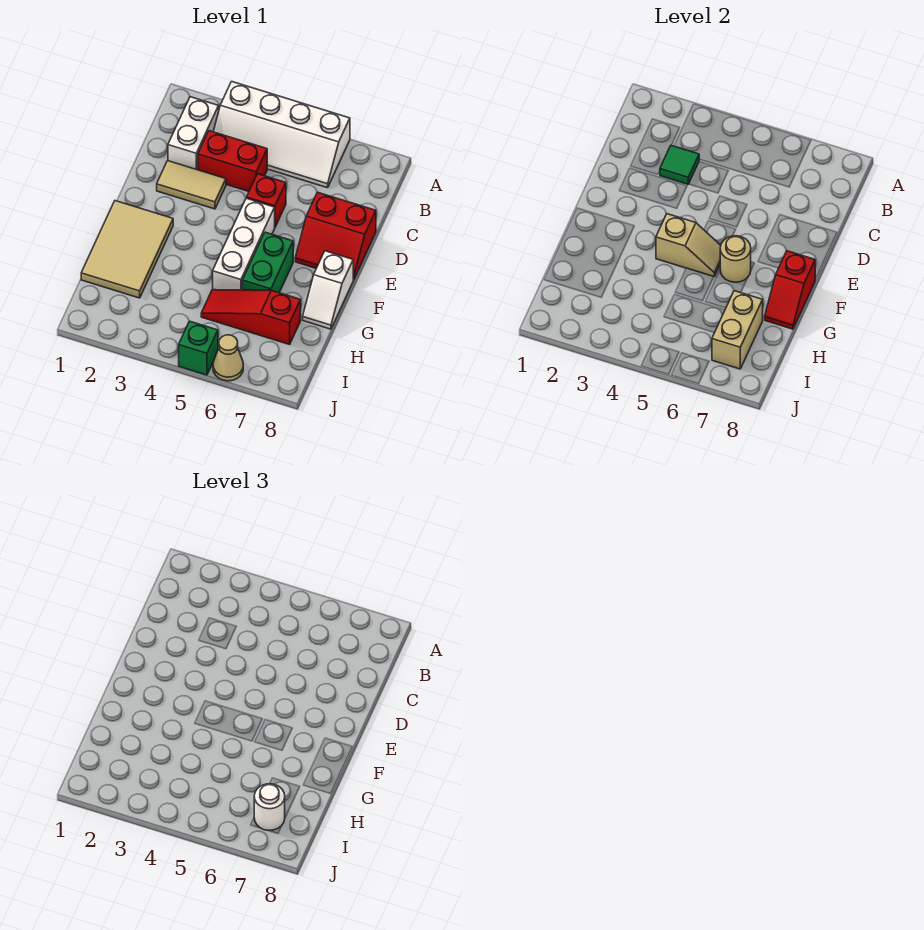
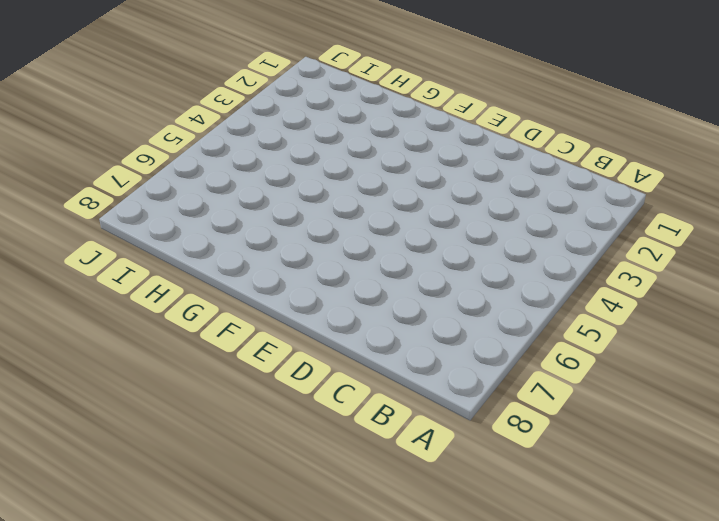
none -> white slope A3:B6 level 1 top A
none -> white brick B2:C2 level 1
none -> red brick C3:C4 level 1

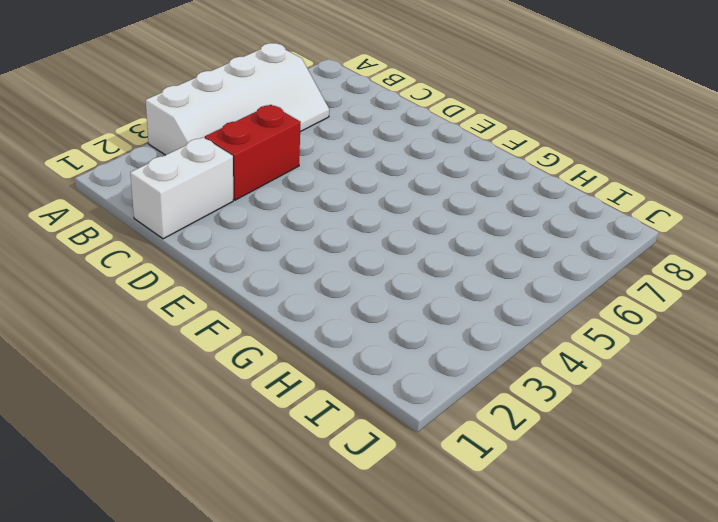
white brick C1:C2 level 1 -> white brick B2:C2 level 1
none -> tan tile D2:D3 level 1
none -> red brick D5 level 1
none -> red slope D7:E8 level 1 top D

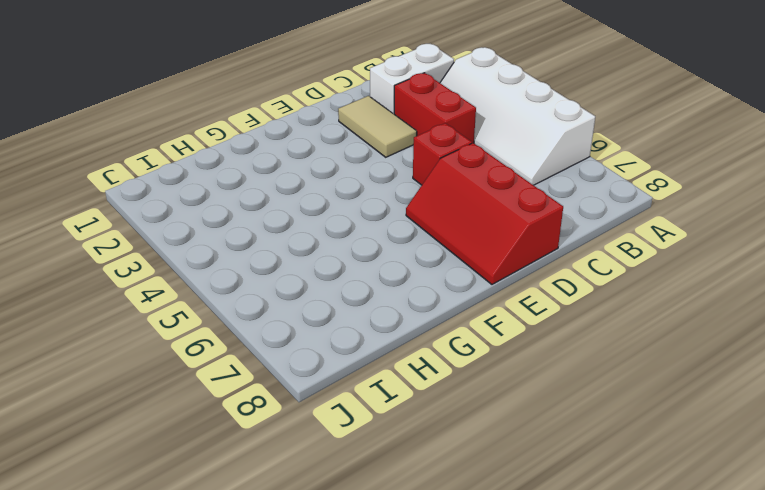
red slope D6:E8 level 1 top D -> red slope D7:E8 level 1 top D
none -> white brick E5:G5 level 1
none -> tan tile F1:H2 level 1
none -> green brick F6:G6 level 1

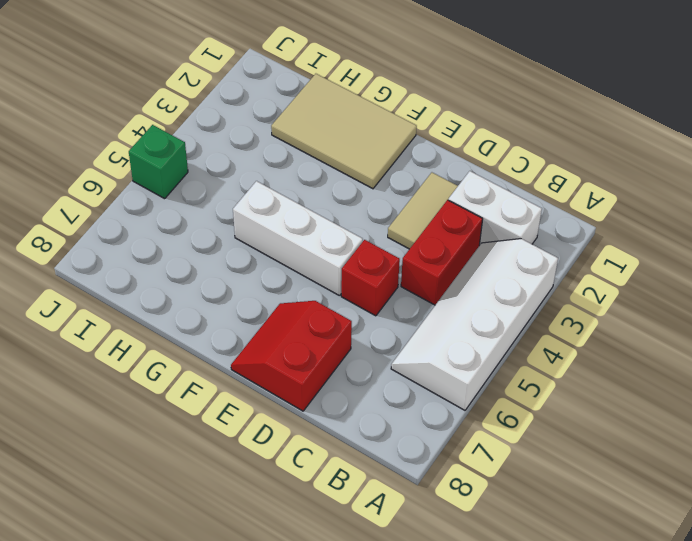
none -> green brick F6:G6 level 1
none -> white slope F8:G8 level 1 top F
none -> red slope H5:H7 level 1 top 7

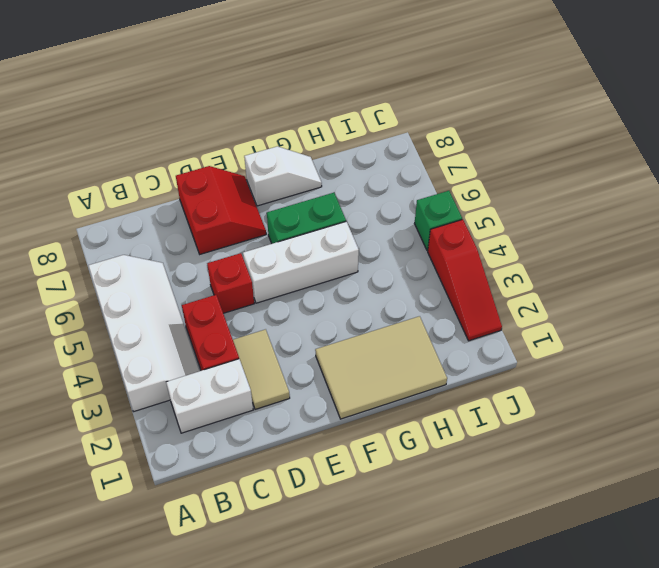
red slope J2:J4 level 1 top 4 -> red slope H5:H7 level 1 top 7
none -> tan cone J6 level 1
none -> green tile C3 level 2
none -> tan slope F4:F5 level 2 top 4

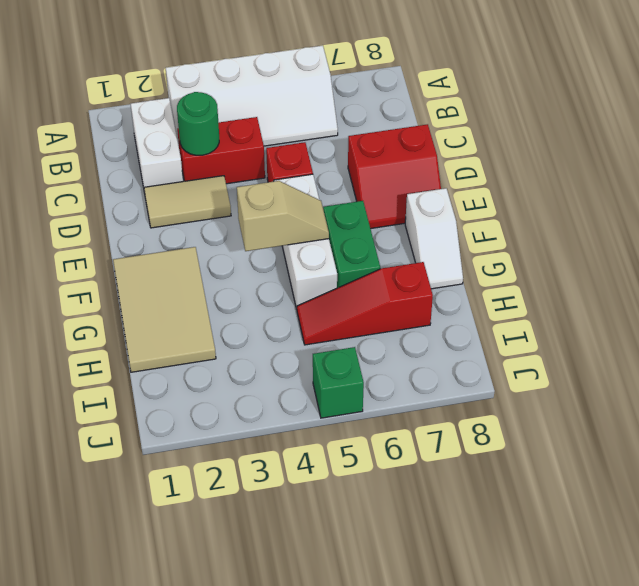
green round brick C3 level 2 -> green tile C3 level 2
none -> tan cone J6 level 1
none -> tan round brick F6 level 2
none -> red slope F8:G8 level 2 top F

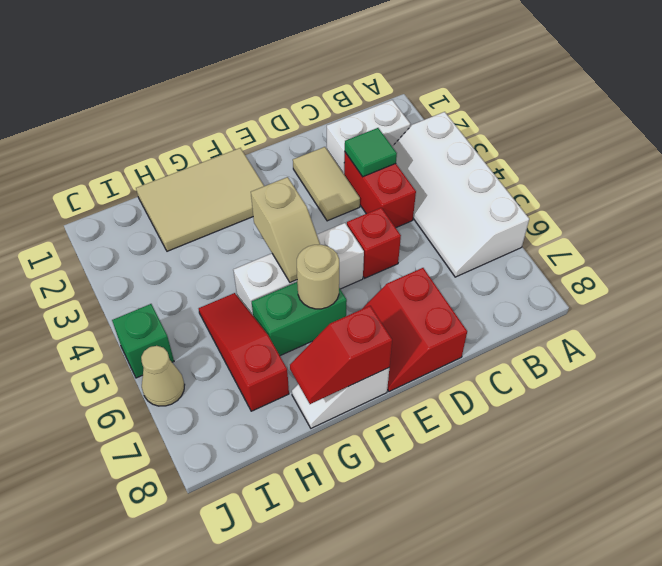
none -> tan brick H7:I7 level 2
none -> white round brick I7 level 3

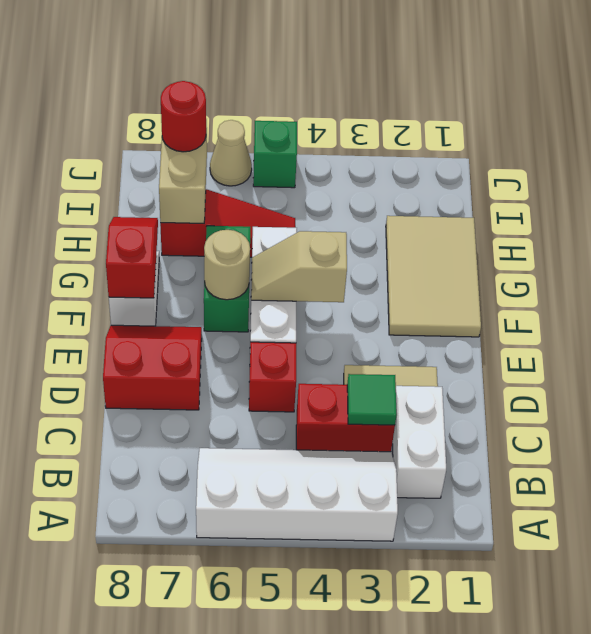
red round brick I7 level 3 -> white round brick I7 level 3

